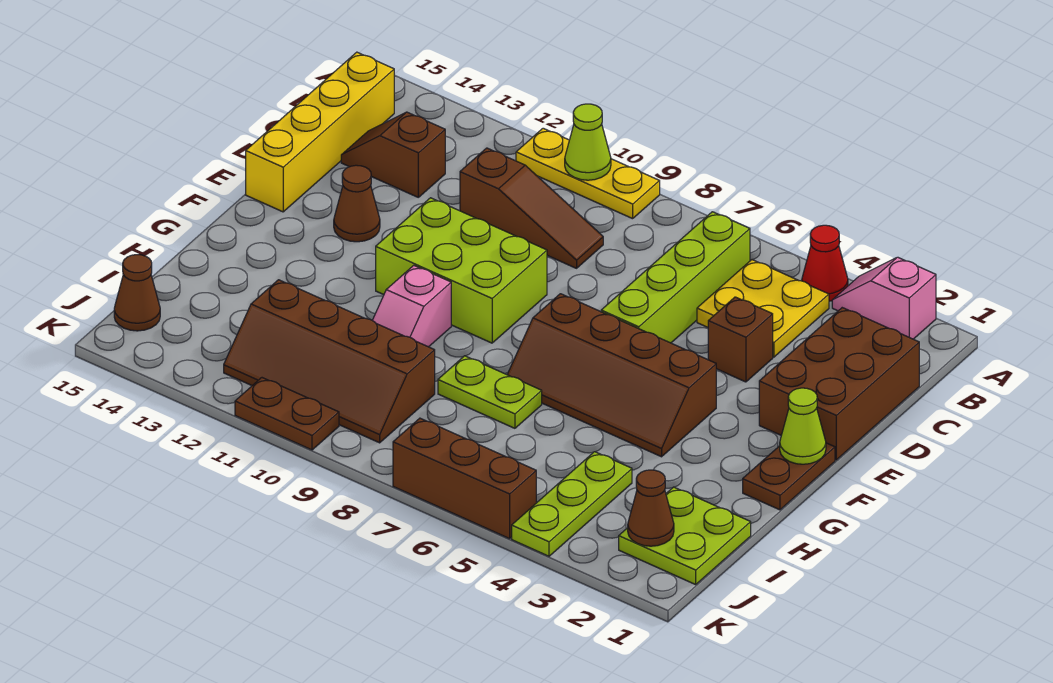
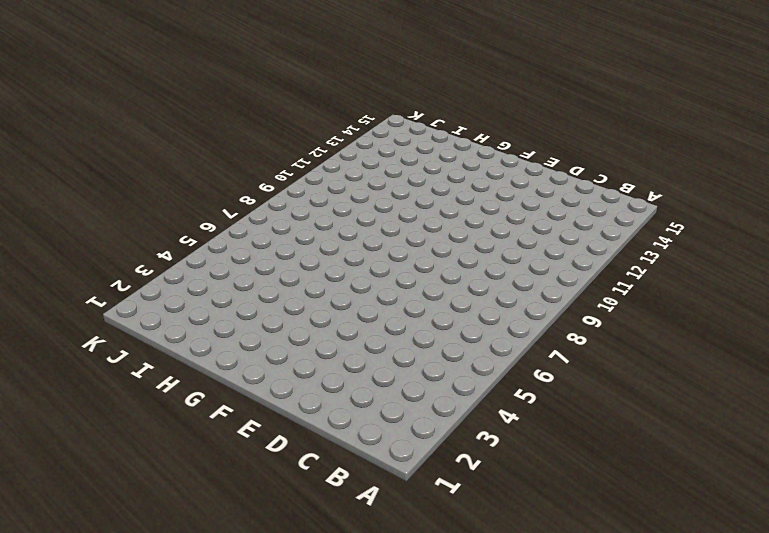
none -> pink slope A2:A3 level 1 top 2
none -> red cone A4 level 1
none -> yellow plate A9:A11 level 1

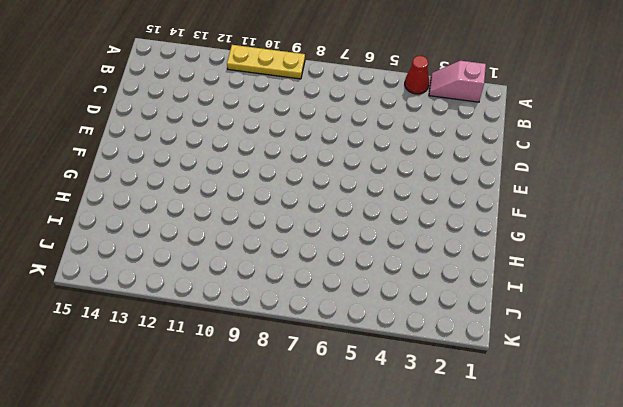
none -> yellow plate B4:C5 level 1
none -> lime brick B6:E6 level 1
none -> yellow brick B15:E15 level 1

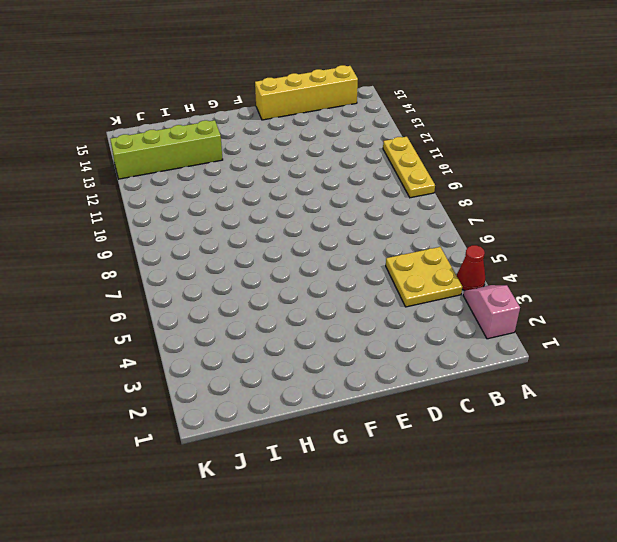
lime brick H13:K13 level 1 -> lime brick B6:E6 level 1
none -> brown brick C1:E2 level 1
none -> brown slope C9:C11 level 1 top 11
none -> brown slope C13:C14 level 1 top 13

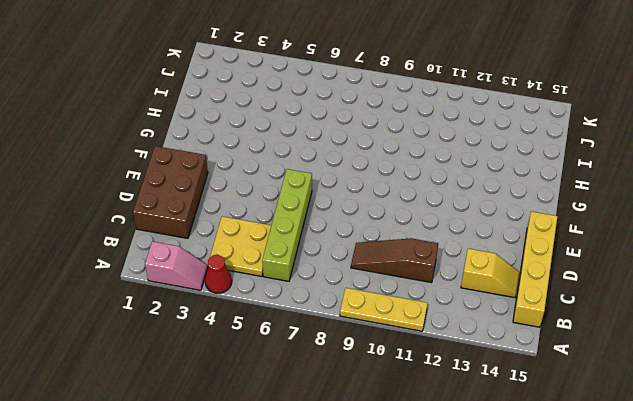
yellow slope C13:C14 level 1 top 13 -> brown slope C13:C14 level 1 top 13
none -> brown brick D4 level 1
none -> lime brick E9:F11 level 1
none -> brown cone E13 level 1

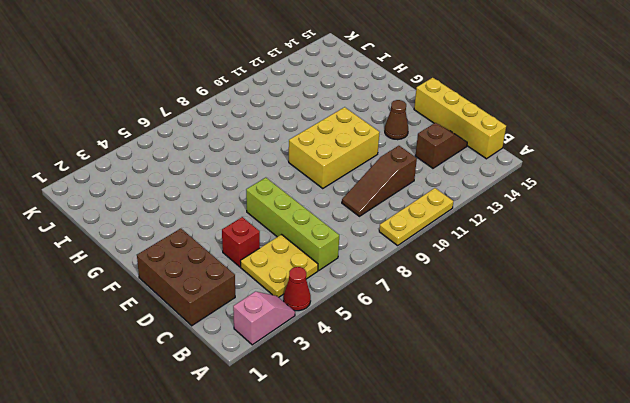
red brick D4 level 1 -> brown brick D4 level 1
yellow brick E9:F11 level 1 -> lime brick E9:F11 level 1
none -> brown plate F1:G1 level 1
none -> brown slope F4:G7 level 1 top F
none -> pink slope G10:H10 level 1 top G

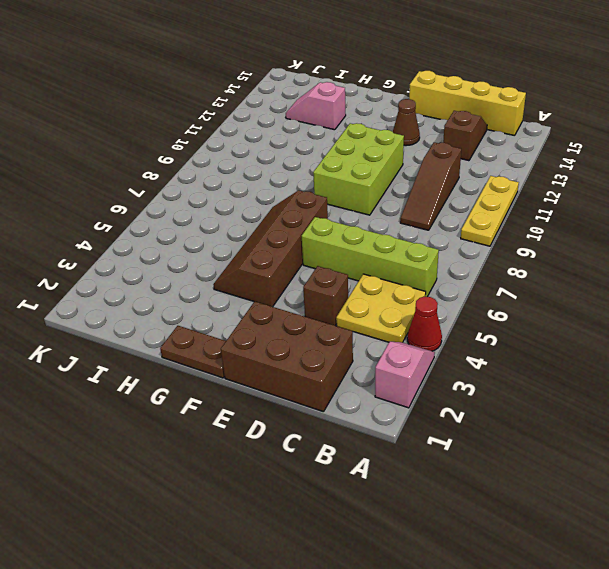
pink slope H13:I13 level 1 top H -> pink slope G10:H10 level 1 top G
none -> lime plate H7:H8 level 1
none -> lime plate I1:J2 level 1
none -> lime plate I4:K4 level 1

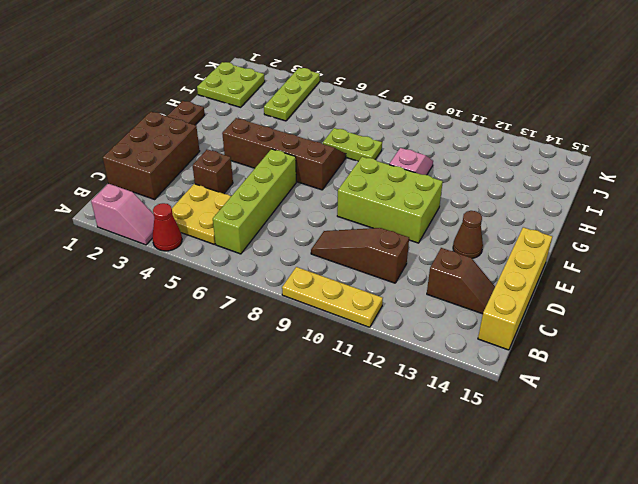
none -> brown slope I9:J12 level 1 top I
none -> brown cone J15 level 1
none -> brown brick K5:K7 level 1

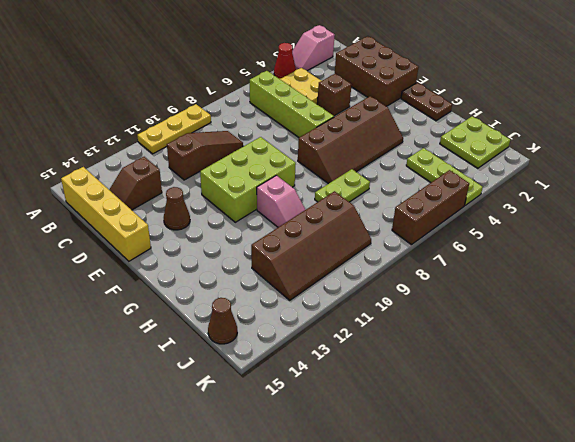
none -> brown plate K10:K11 level 1
none -> lime cone A10 level 2
none -> lime cone F1 level 2

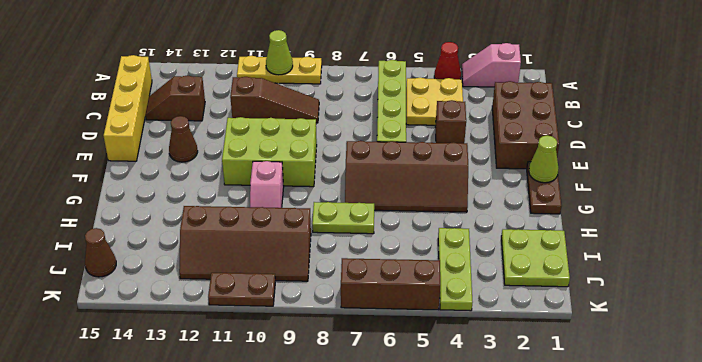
none -> brown cone J2 level 2

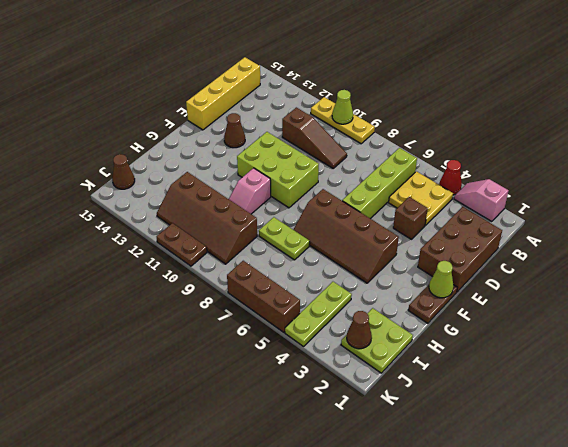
none -> brown slope C13:C14 level 1 top 13

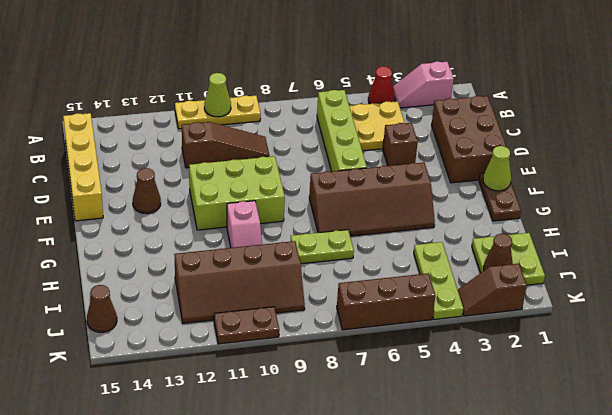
brown slope K2:K3 level 1 top 2 -> brown slope C13:C14 level 1 top 13

